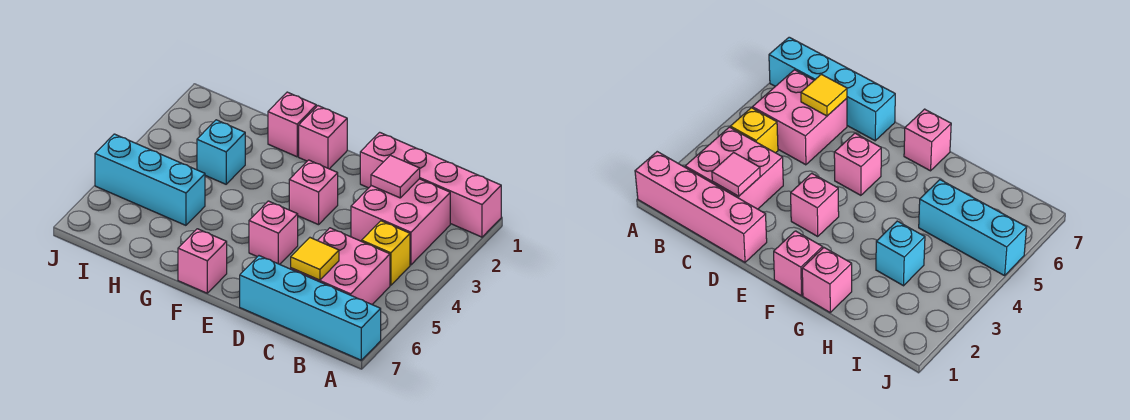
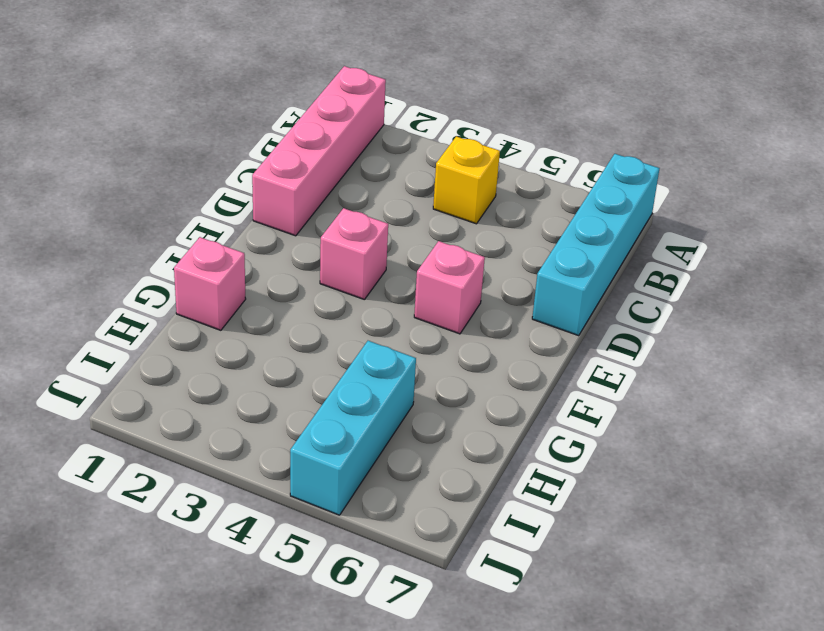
none -> pink brick B2:C3 level 1
none -> pink brick B5:C6 level 1
none -> pink brick F1 level 1

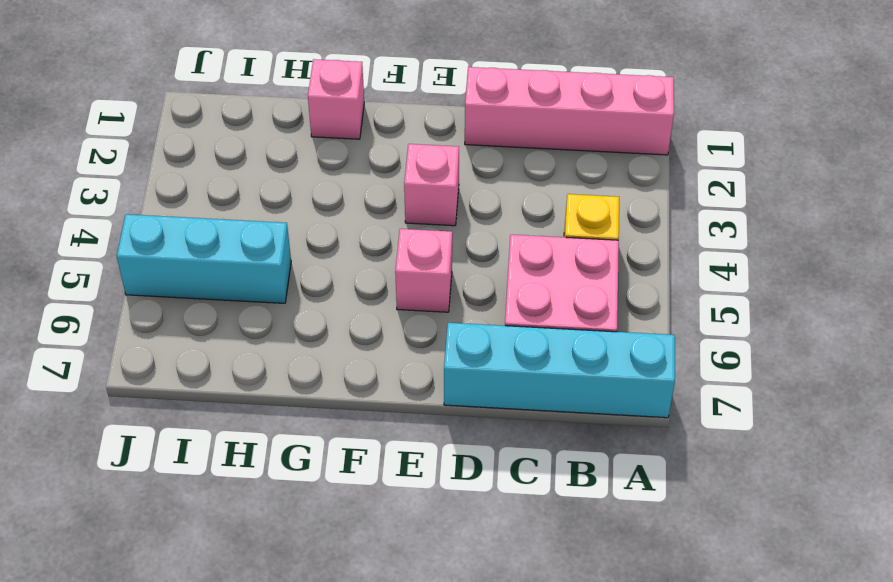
none -> pink brick B2:C3 level 1
none -> pink brick F1 level 1
none -> pink brick F7 level 1

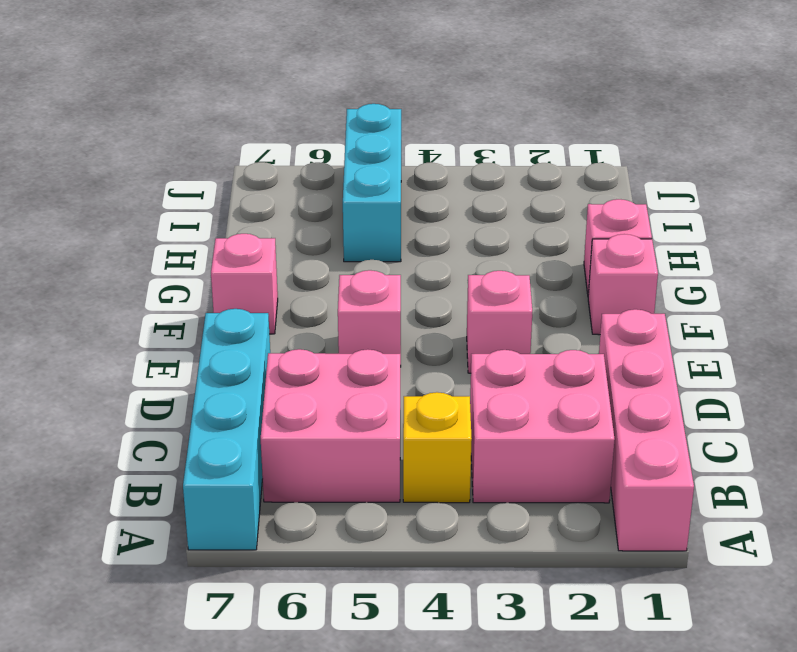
none -> cyan brick H3 level 1
none -> pink tile C2 level 2
none -> yellow tile C6 level 2

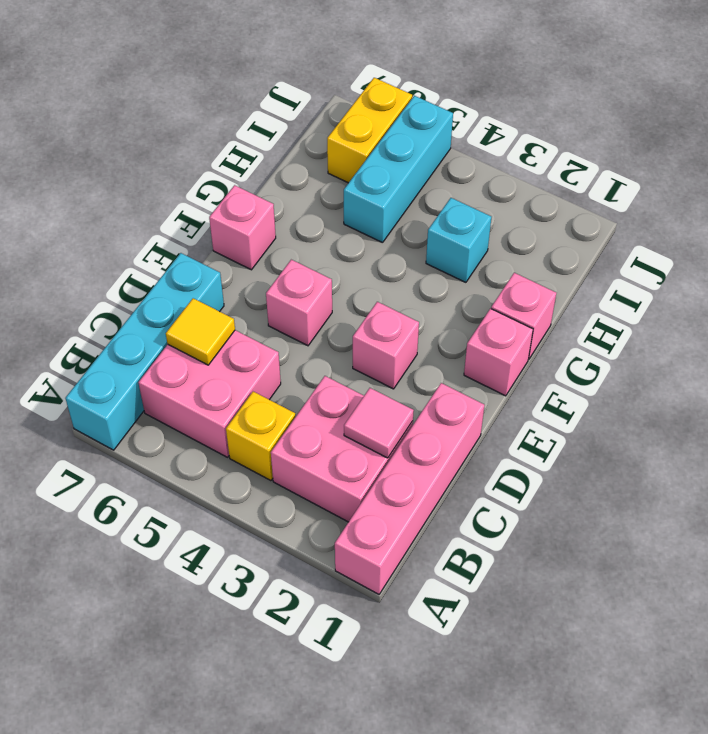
yellow brick I6:J6 level 1 -> none

